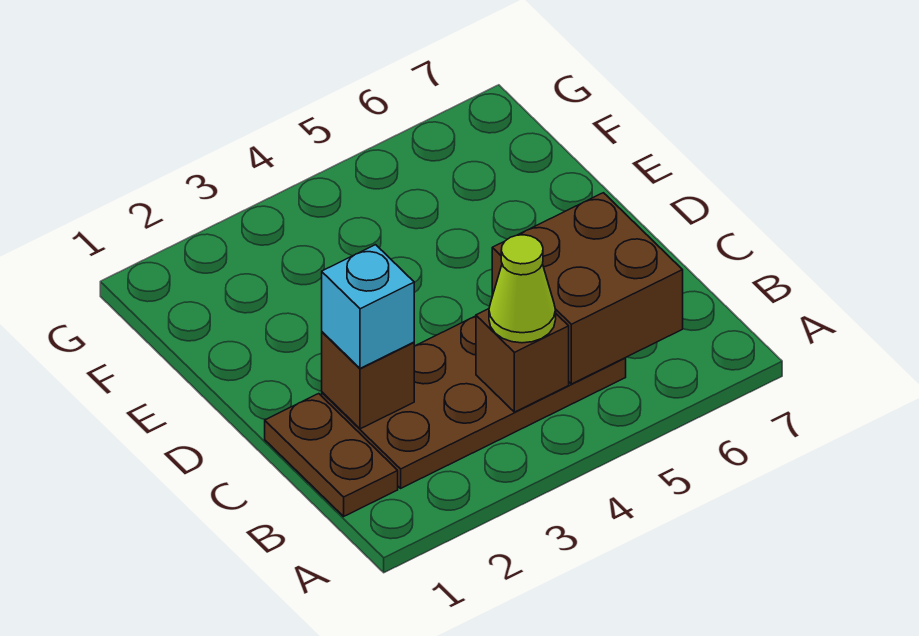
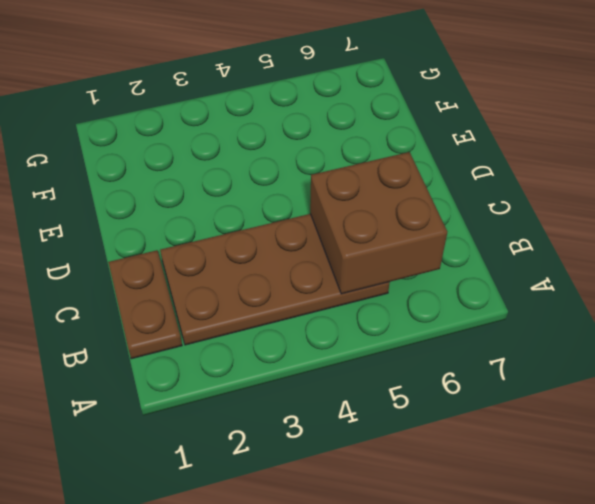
none -> brown brick B4 level 2
none -> brown brick C2 level 2

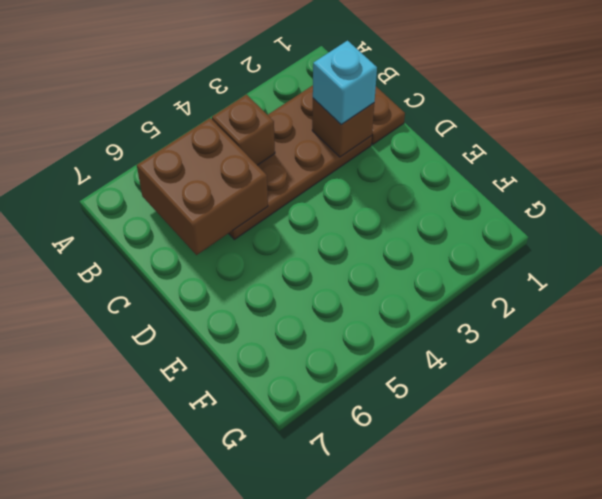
none -> lime cone B4 level 3

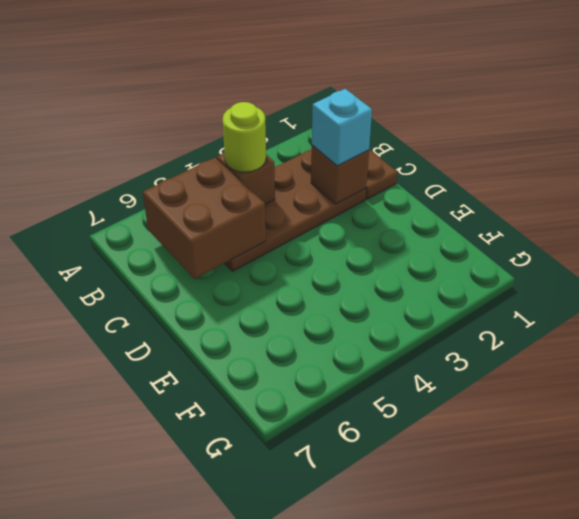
lime round brick B4 level 3 -> lime cone B4 level 3

